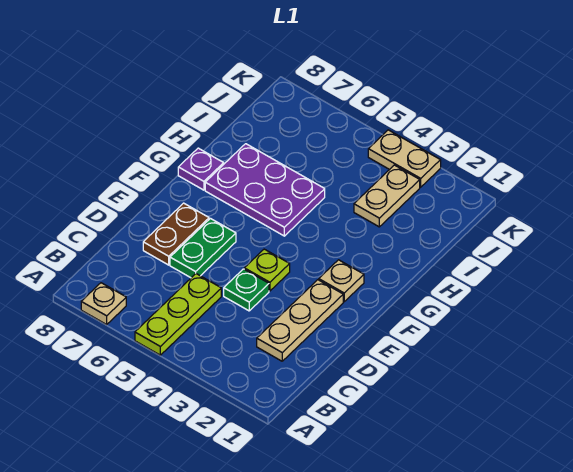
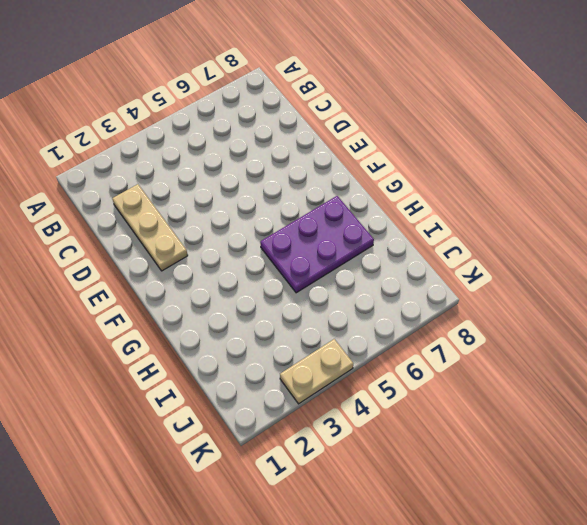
none -> lime plate A5:C5 level 1
none -> tan plate A7 level 1
none -> green plate D4 level 1

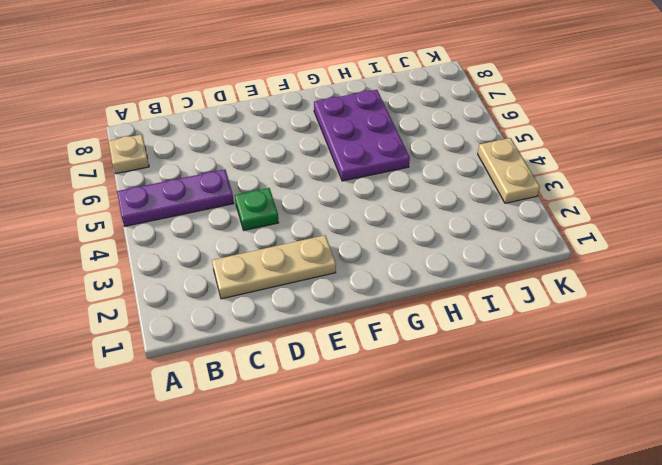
purple plate A5:C5 level 1 -> lime plate A5:C5 level 1
none -> green plate D6:E6 level 1
none -> brown plate D7:E7 level 1
none -> lime plate E4 level 1

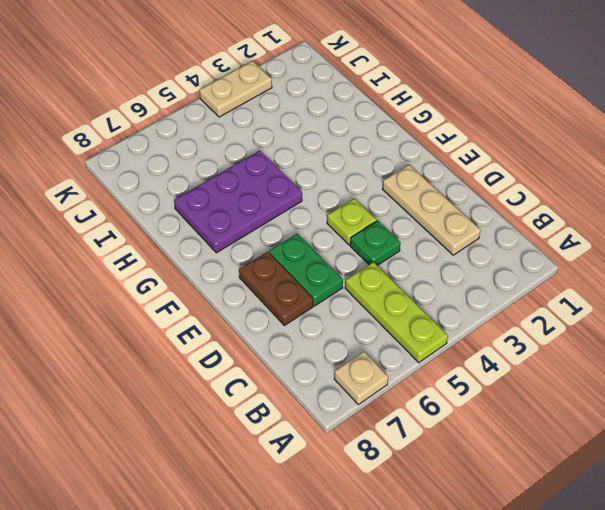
none -> tan plate F2 level 1
none -> purple plate G8 level 1
none -> tan plate I3:J3 level 1

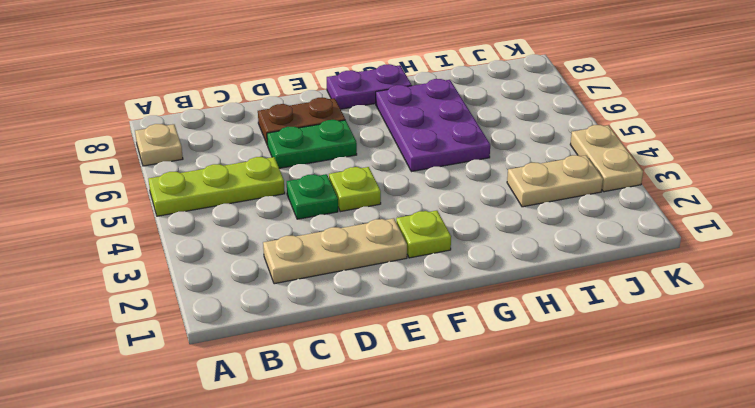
lime plate F2 level 1 -> tan plate F2 level 1
purple plate F8:G8 level 1 -> purple plate G8 level 1

